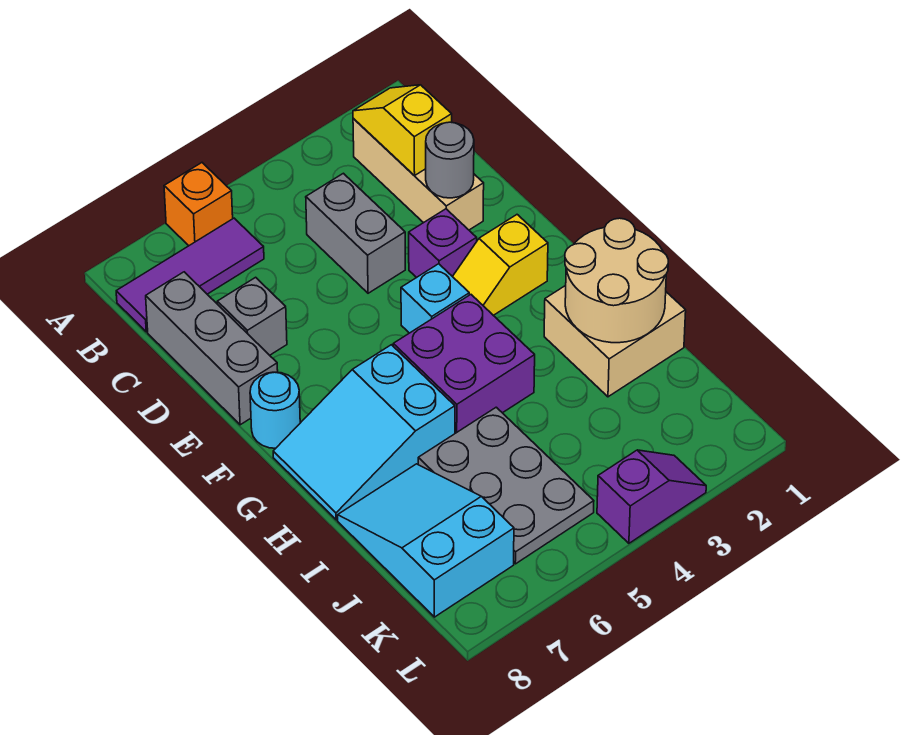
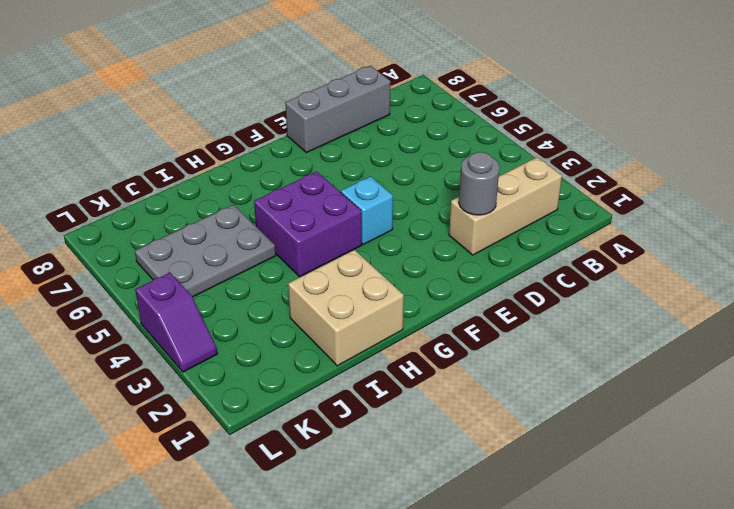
none -> orange brick A6 level 1
none -> purple tile B6:B8 level 1
none -> grey brick C4:D4 level 1

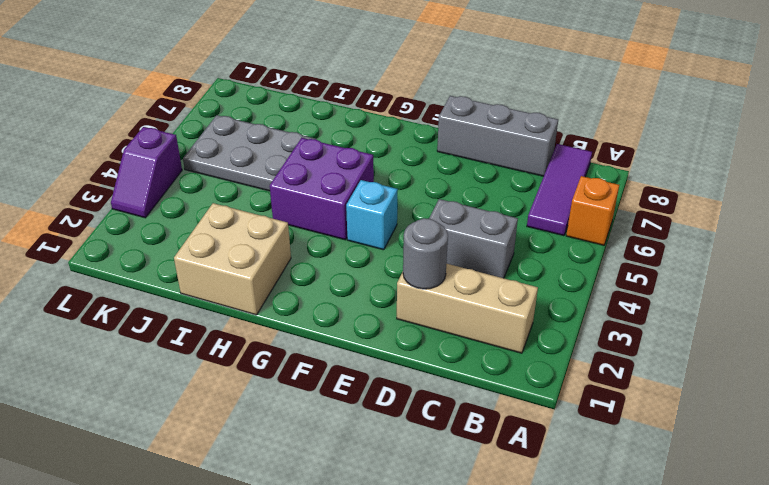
none -> grey brick D7 level 1
none -> purple brick E3 level 1
none -> yellow slope F2:F3 level 1 top 2

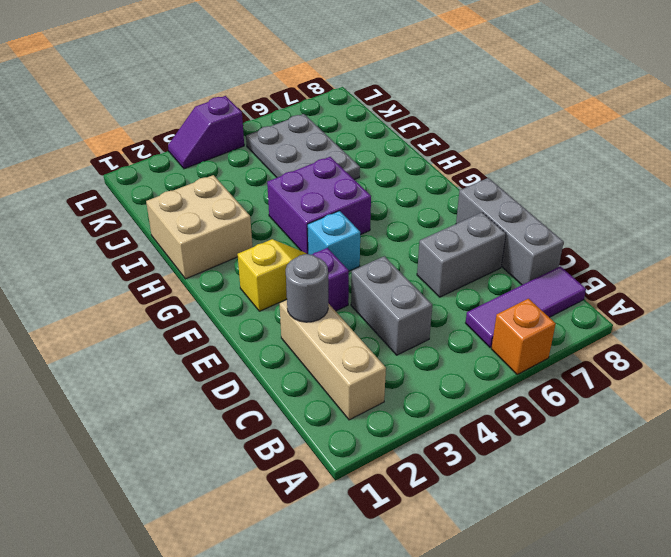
grey brick D6:D7 level 1 -> grey brick D7 level 1
none -> cyan round brick F8 level 1
none -> cyan slope G6:H8 level 1 top 6
none -> cyan slope I7:K8 level 1 top K

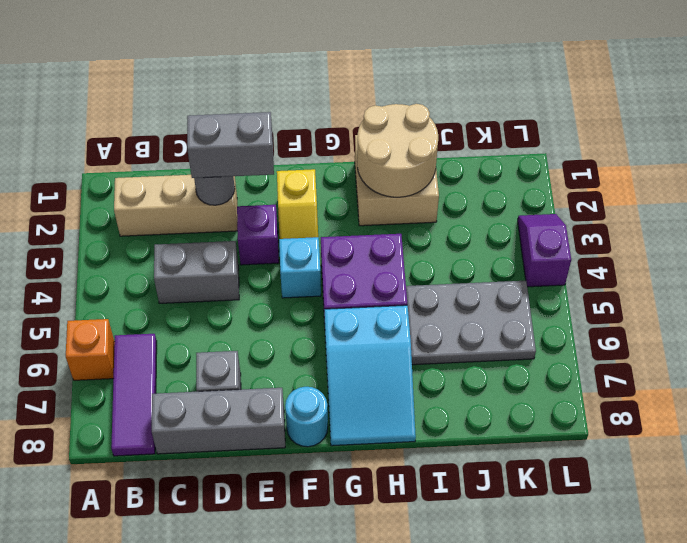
grey brick D2:E2 level 3 -> none
none -> cyan slope I7:K8 level 1 top K
none -> yellow slope B2:C2 level 2 top C

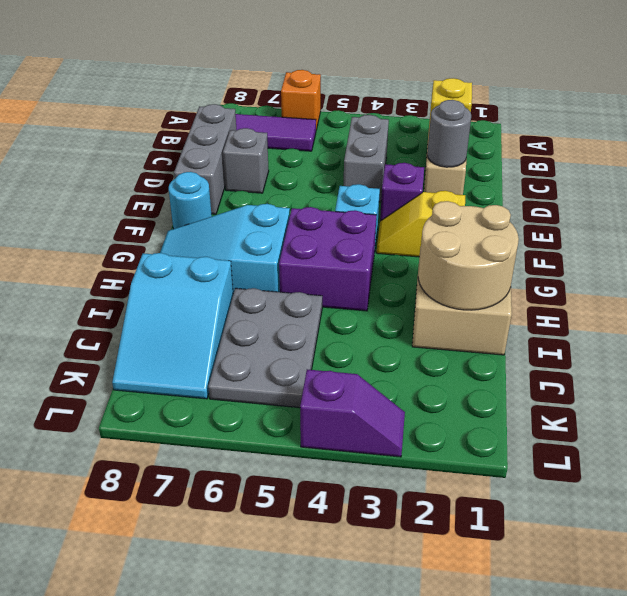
cyan slope I7:K8 level 1 top I -> cyan slope I7:K8 level 1 top K

